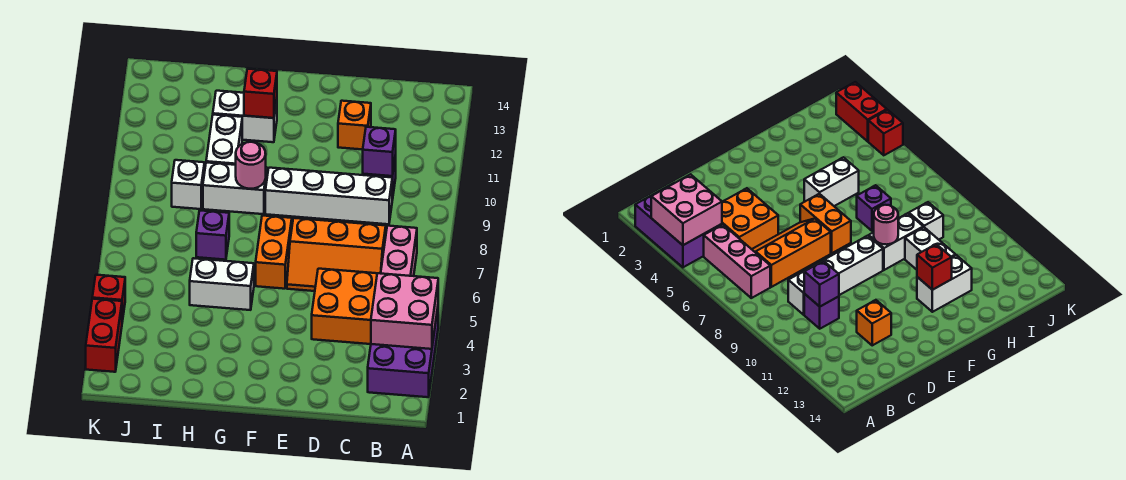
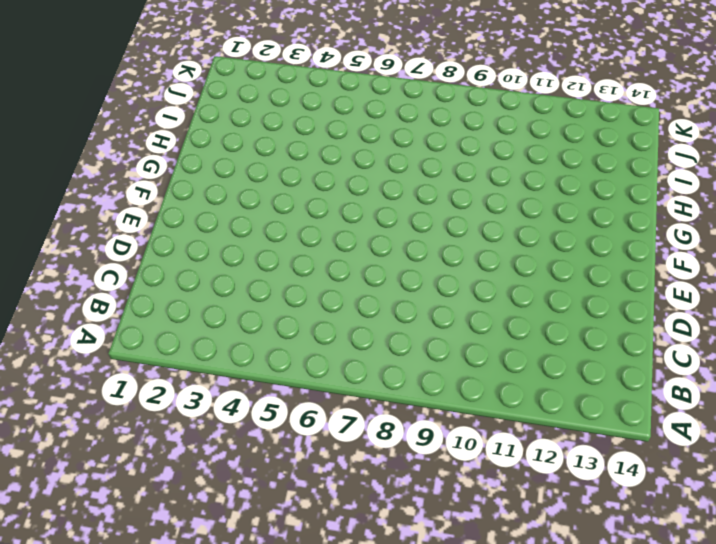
none -> purple brick A2:B4 level 1
none -> pink brick B5:B7 level 1
none -> orange brick C4:D5 level 1

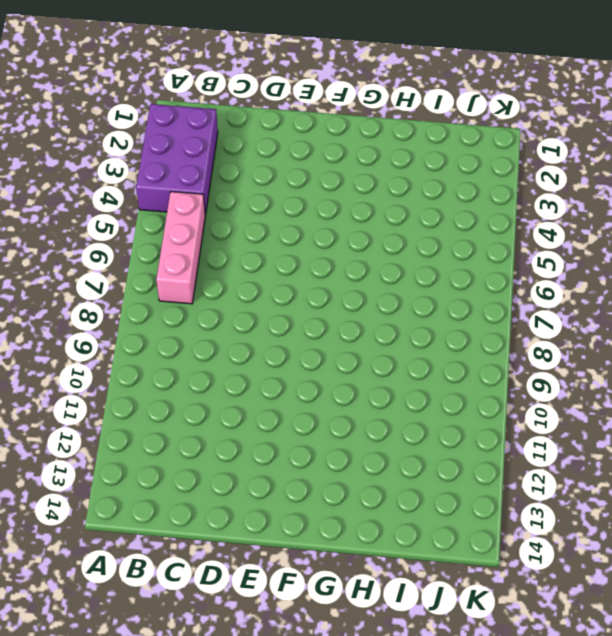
none -> orange brick C4:D5 level 1
none -> orange slope C6:E7 level 1 top 7
none -> white brick C9:F9 level 1

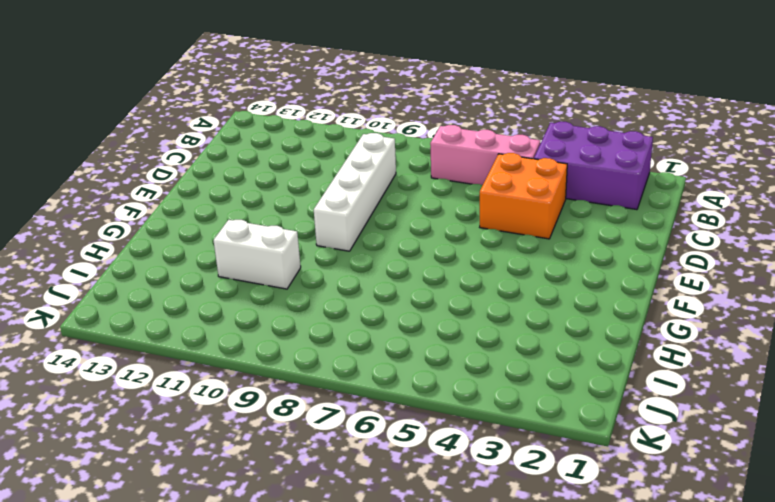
none -> orange slope C6:E7 level 1 top 7
none -> purple brick C10 level 1
none -> orange brick D12 level 1

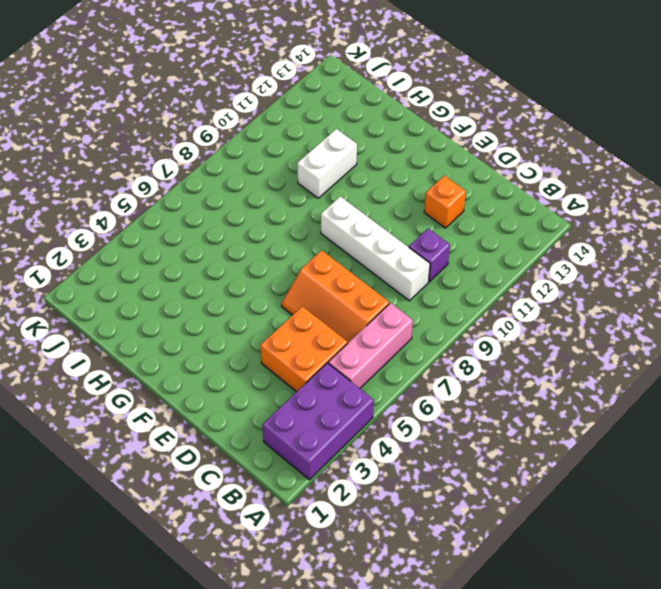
none -> orange brick F6:F7 level 1
none -> white brick G5:H5 level 1
none -> white brick G9:H9 level 1

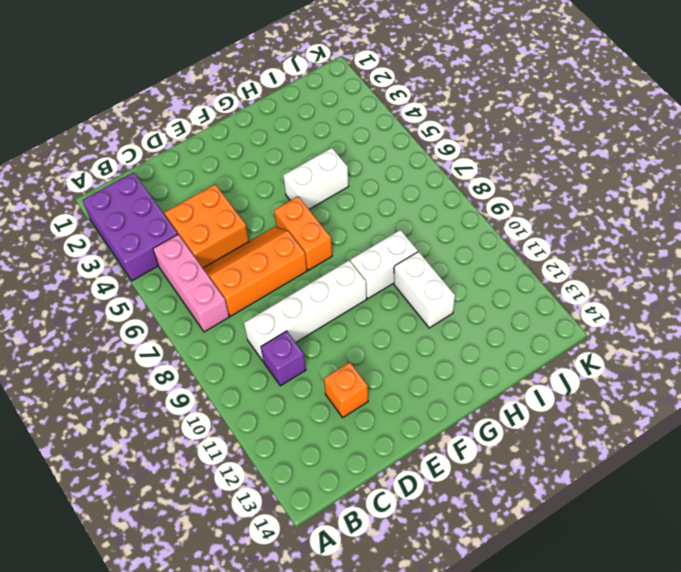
none -> white brick G12:H12 level 1
none -> purple brick H7 level 1
none -> white brick I9 level 1

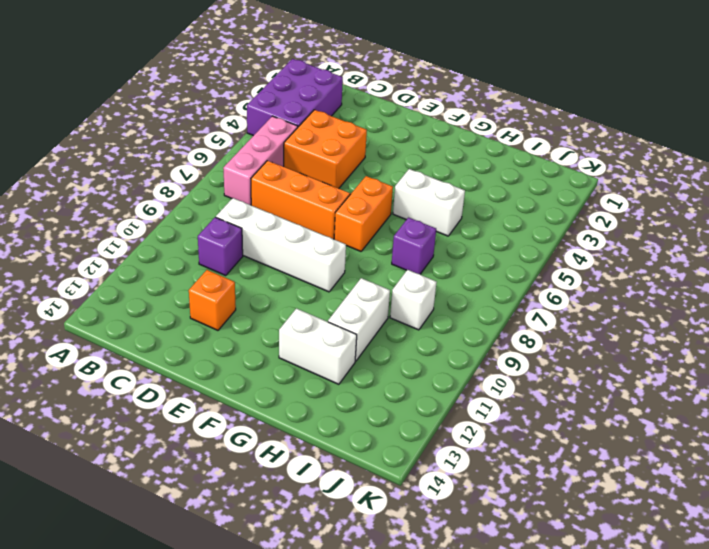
none -> white brick G9:H9 level 1
none -> red brick K2:K3 level 1
none -> red brick K4 level 1

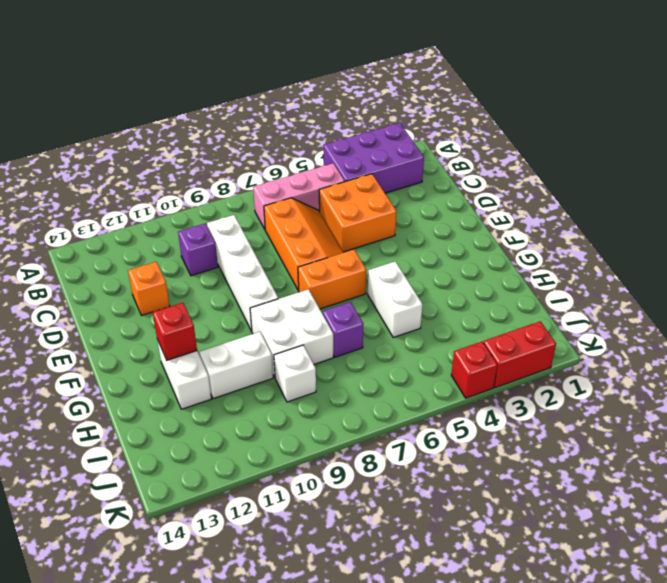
white brick G8:H9 level 1 -> white brick G9:H9 level 1
none -> pink brick A3:B4 level 2
none -> purple brick C10 level 2
none -> pink round brick G9 level 2

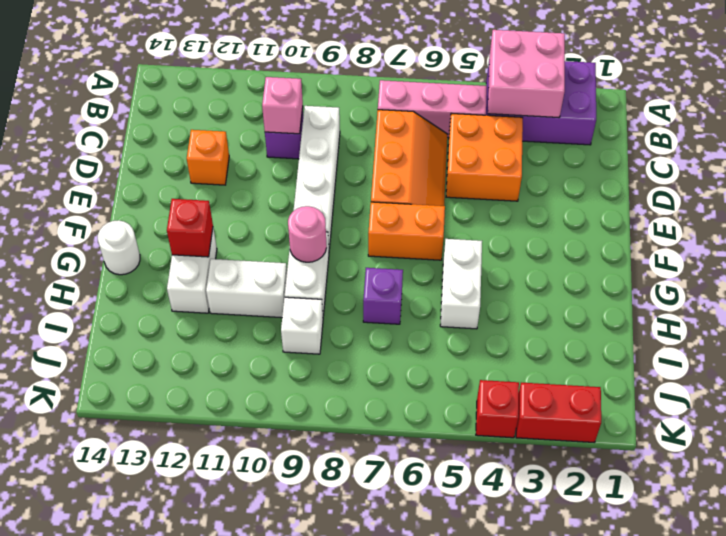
pink brick C10 level 2 -> purple brick C10 level 2
white round brick G14 level 1 -> none

